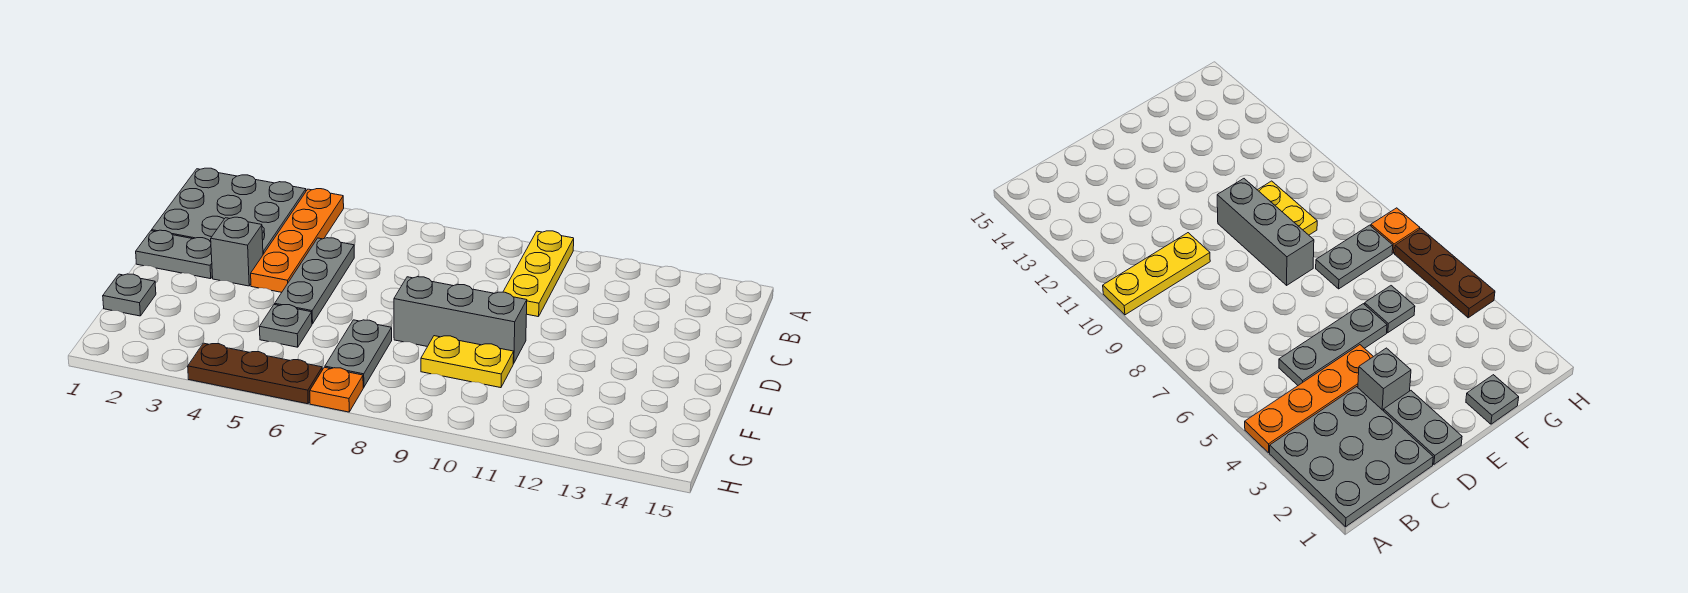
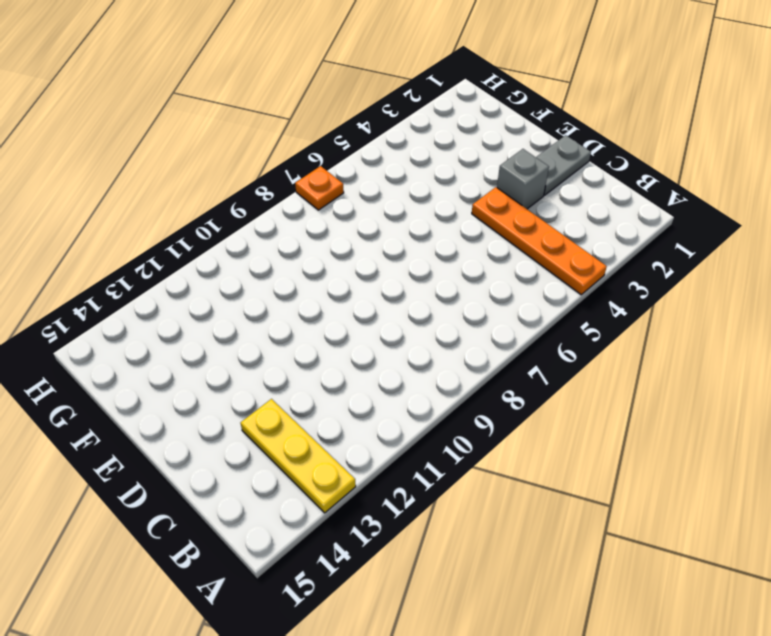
yellow plate A13:C13 level 1 -> yellow plate A10:C10 level 1
none -> grey plate A1:C3 level 1
none -> grey plate C5:E5 level 1
none -> grey brick E8:E10 level 1

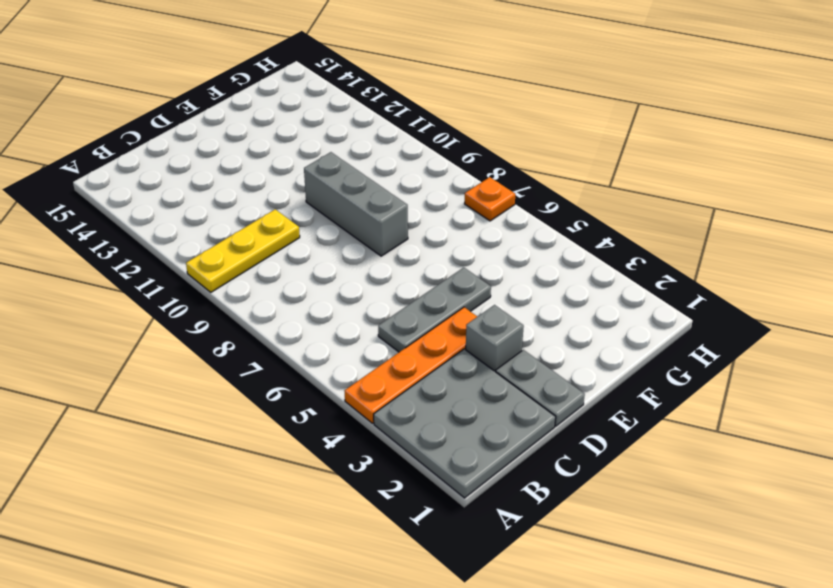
none -> grey plate F1 level 1
none -> grey plate F5 level 1
none -> grey plate F7:G7 level 1

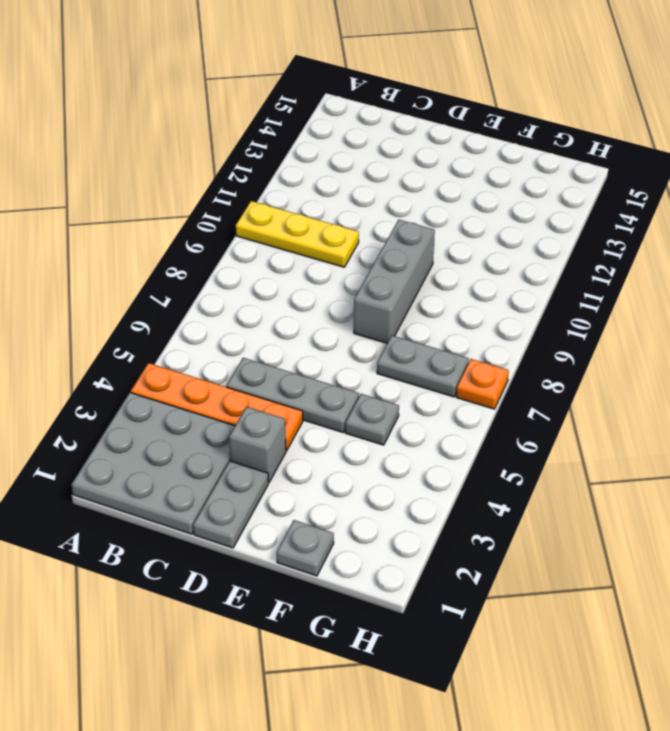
none -> yellow plate F9:F10 level 1
none -> brown plate H4:H6 level 1

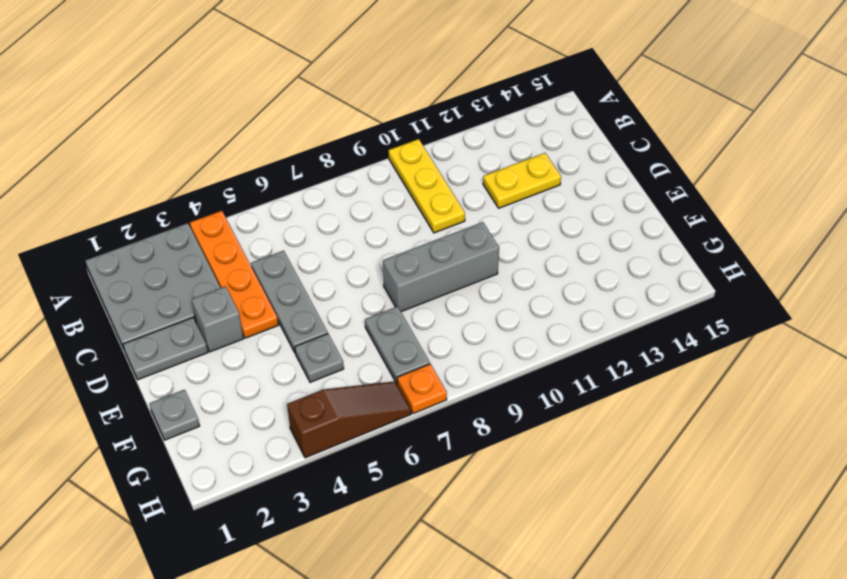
yellow plate C12:C13 level 1 -> yellow plate F9:F10 level 1
brown slope H4:H6 level 1 top 4 -> brown plate H4:H6 level 1

